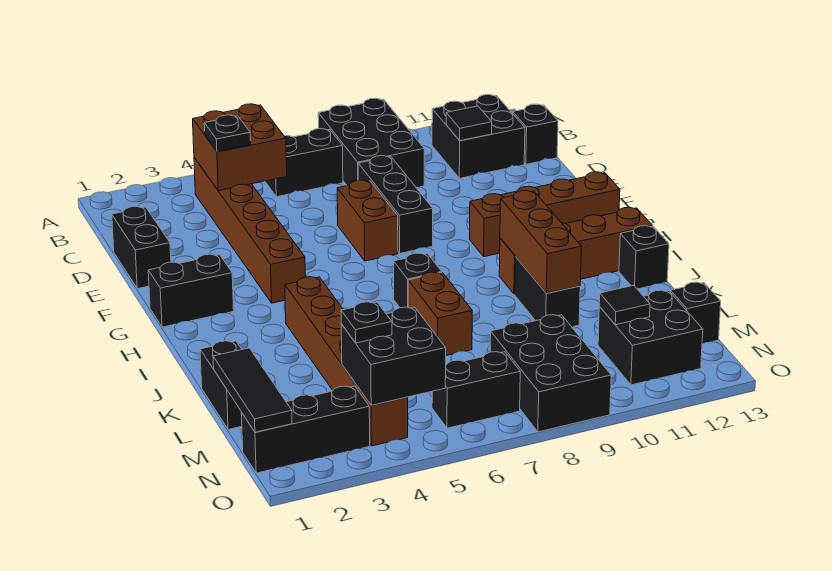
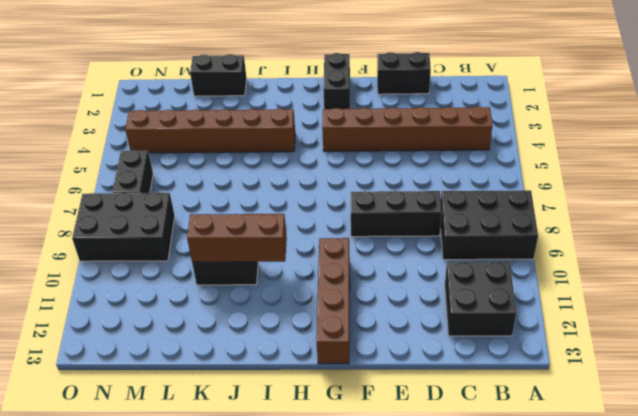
none -> black brick B6:B7 level 1
none -> black brick C13 level 1
none -> brown brick E7:F7 level 1
none -> black brick I7 level 1

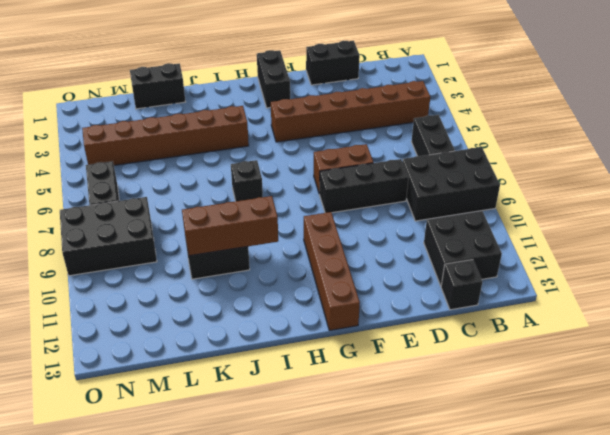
none -> brown brick I10:I13 level 1
none -> brown brick J7:K7 level 1
none -> black brick J13 level 1
none -> black brick M11:N12 level 1

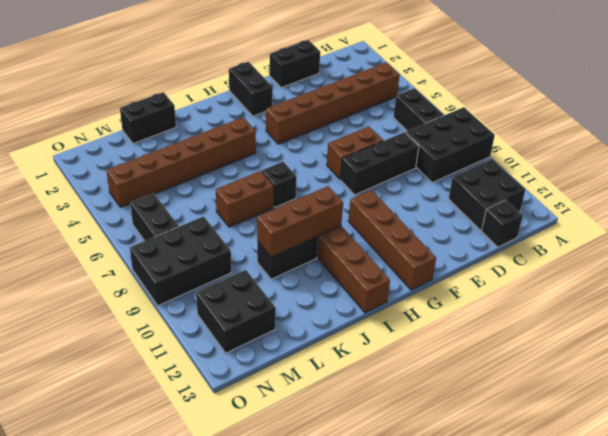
none -> black brick J13 level 1
none -> black brick M13 level 1
none -> black brick N1:N3 level 1
none -> brown brick B4:C5 level 2

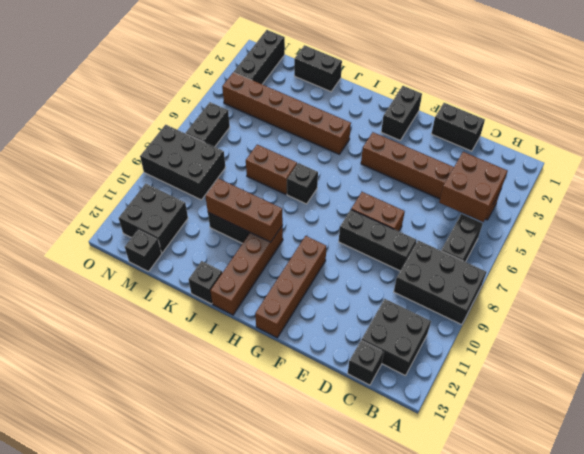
none -> black tile C11 level 2
none -> black tile L1:N1 level 2
none -> black brick M4:N5 level 2
none -> black tile M11 level 2

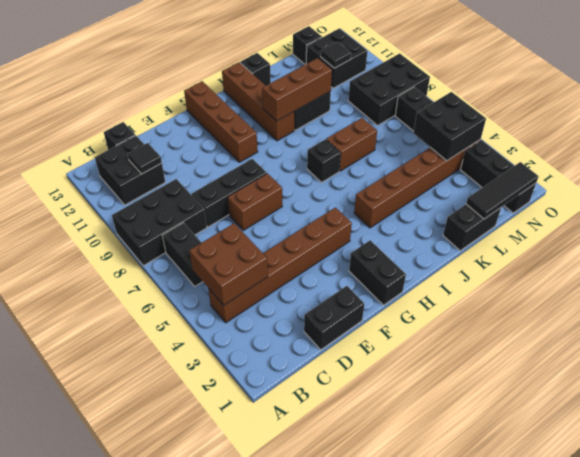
none -> black plate C4 level 3
none -> black plate M4 level 3

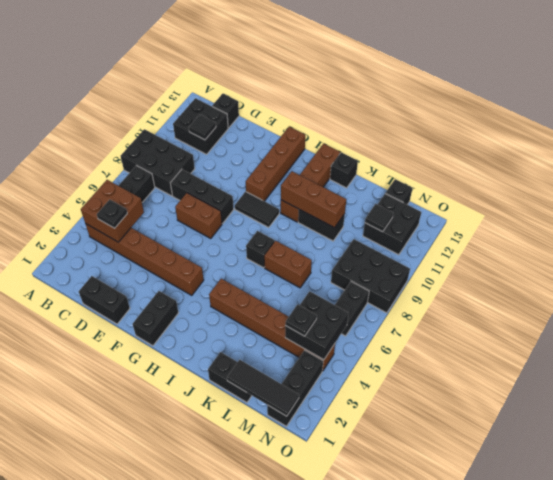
black tile G9:H9 level 1 -> none

